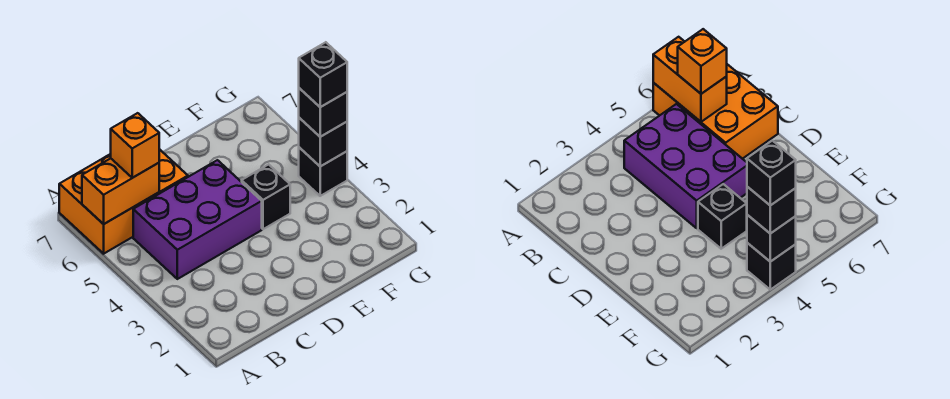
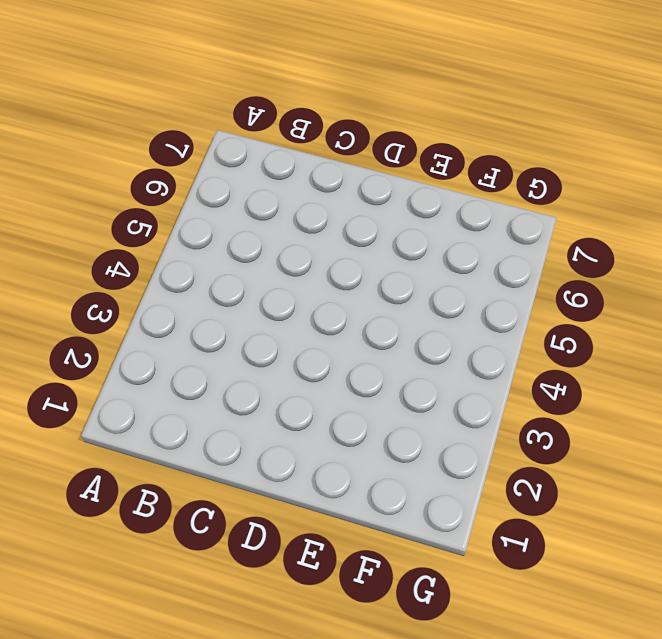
none -> orange brick A6:C7 level 1
none -> purple brick B4:D5 level 1

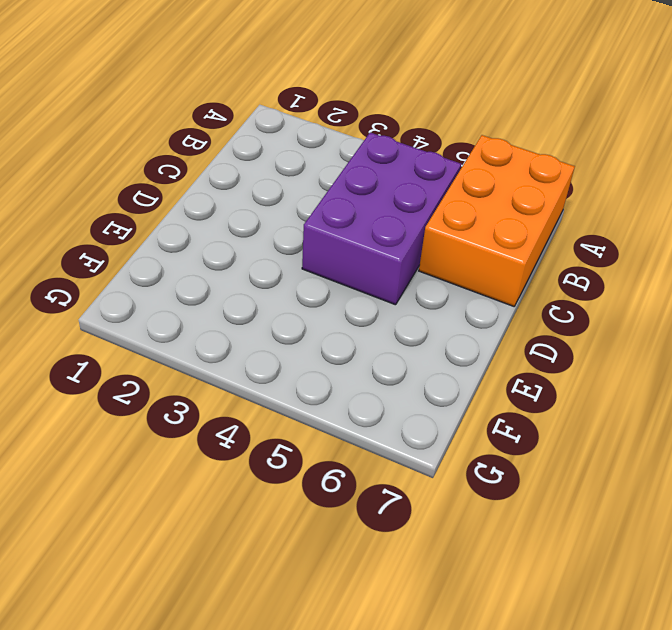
none -> black brick E4 level 1
none -> black brick G4 level 1

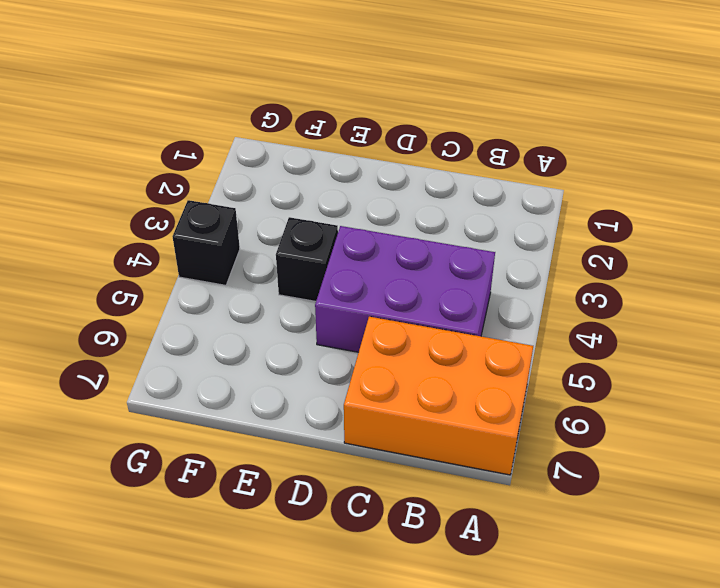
none -> orange brick A6:B6 level 2
none -> black brick G4 level 2

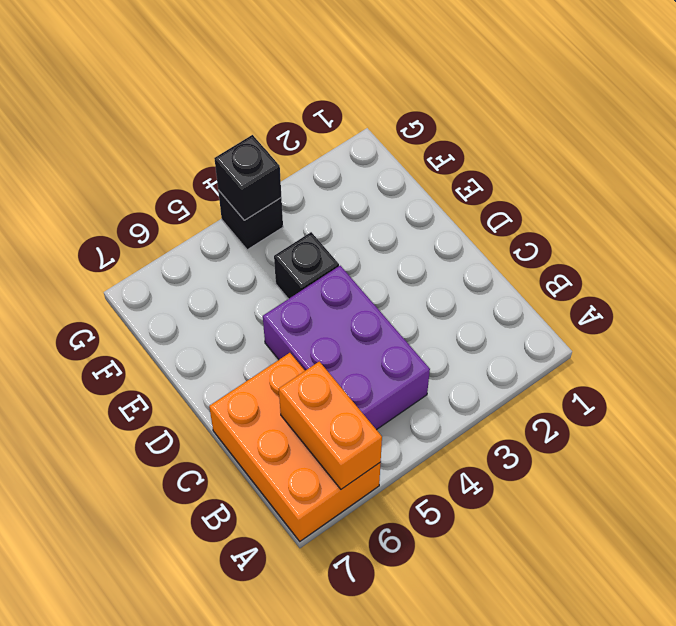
none -> orange brick B6 level 3
none -> black brick G4 level 3

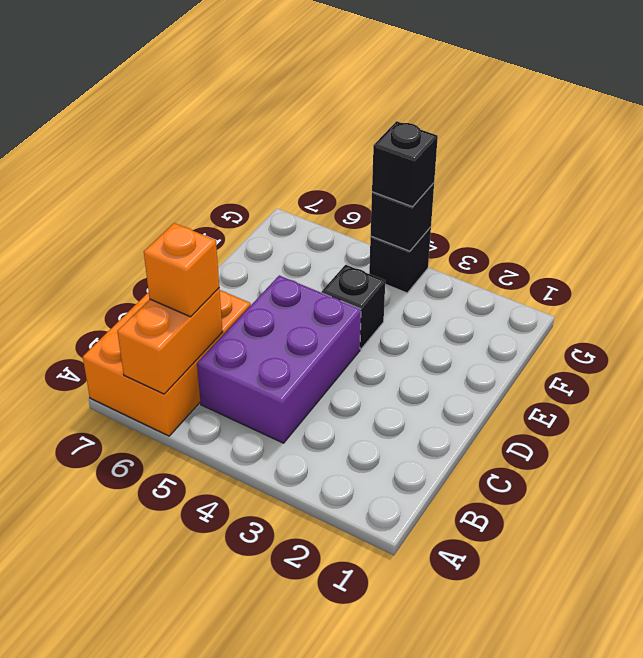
none -> black brick G4 level 4

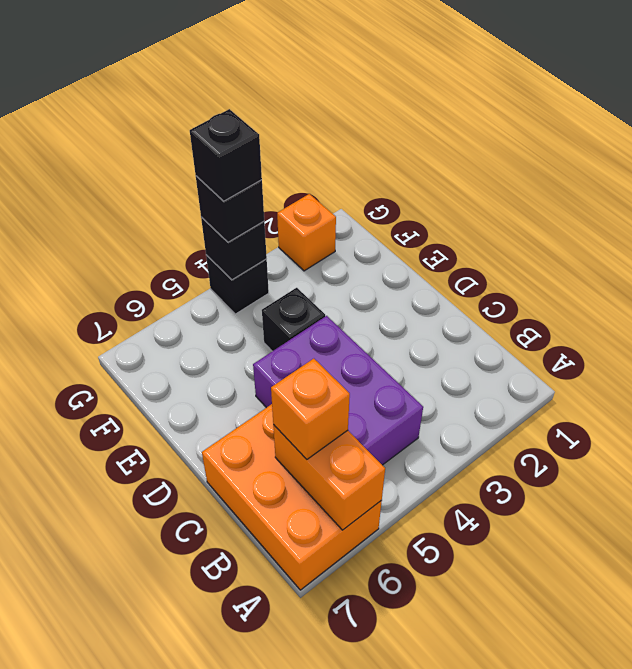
orange brick G2 level 1 -> none

